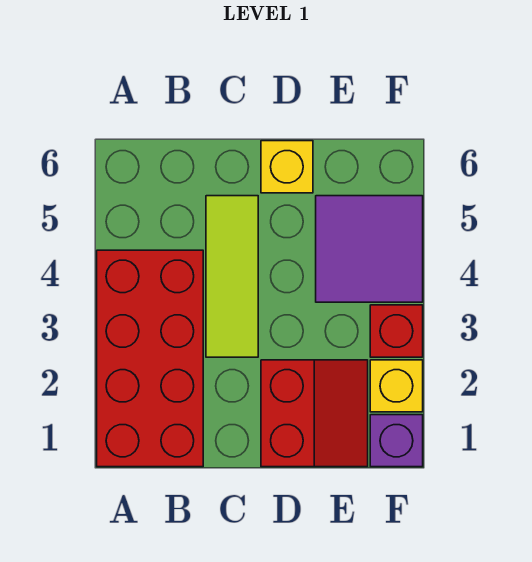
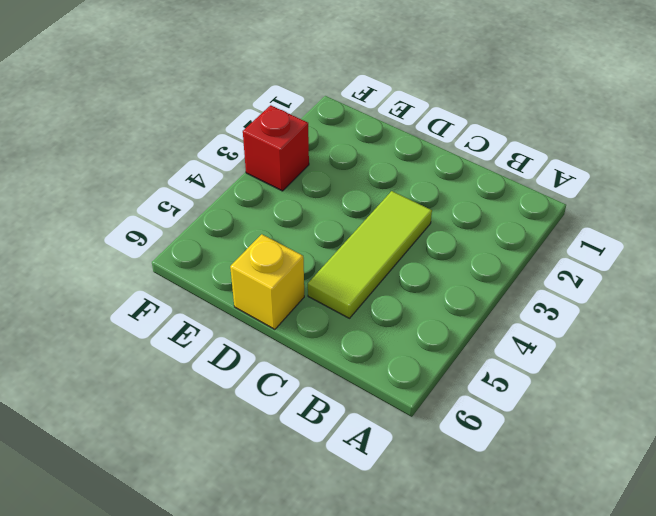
none -> red brick A1:B4 level 1
none -> red slope D1:E2 level 1 top D

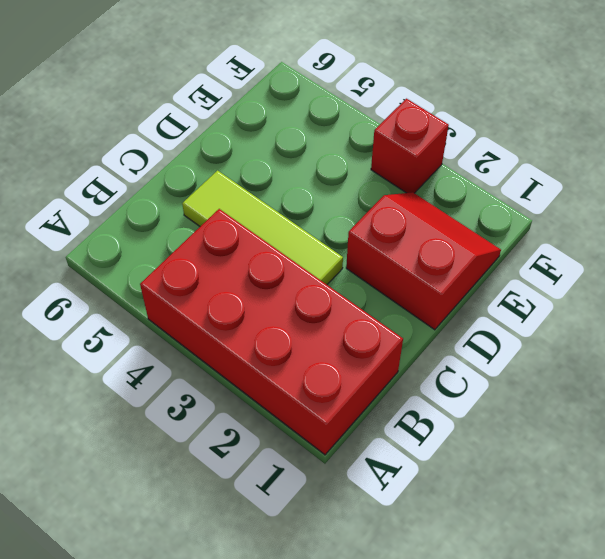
none -> yellow brick D6 level 1
none -> purple tile E4:F5 level 1

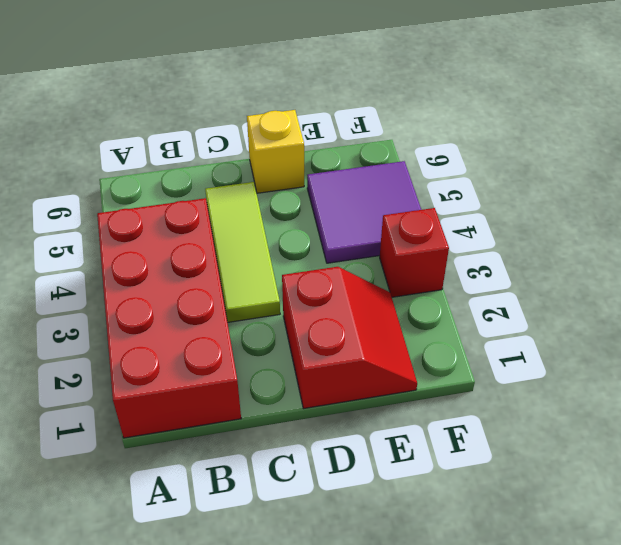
none -> purple brick F1 level 1
none -> yellow brick F2 level 1

